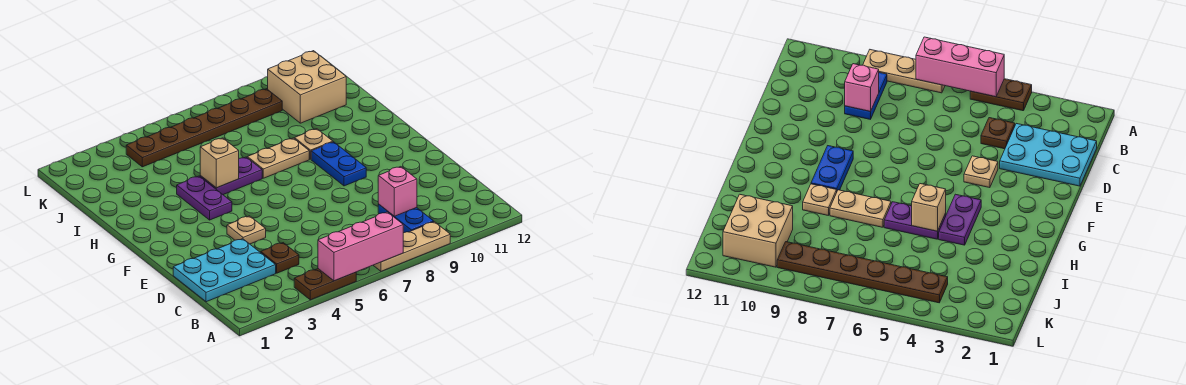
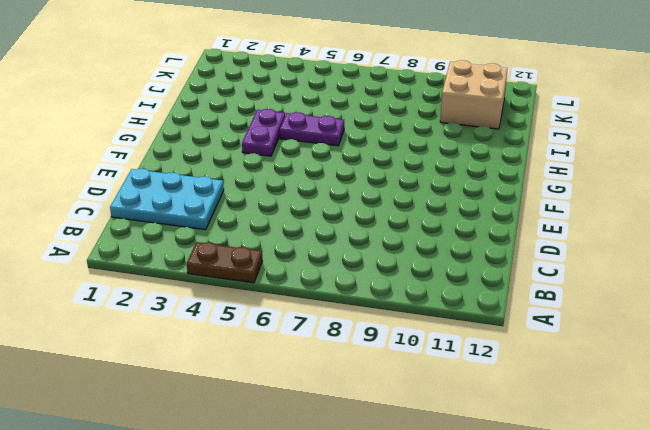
none -> tan plate A7:A9 level 1
none -> blue plate B9:C9 level 1
none -> brown plate C4 level 1

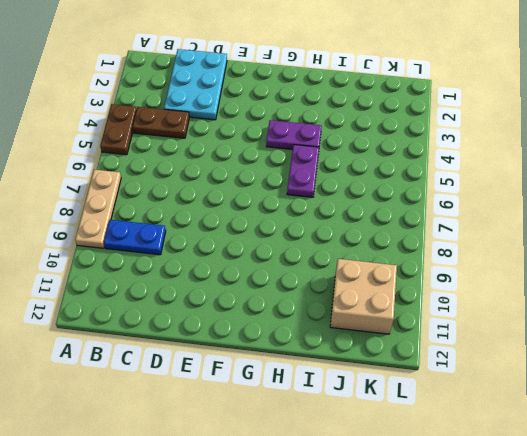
brown plate B4:C4 level 1 -> brown plate C4 level 1
none -> tan plate E4 level 1
none -> blue plate F9:G9 level 1
none -> tan plate H7:H8 level 1

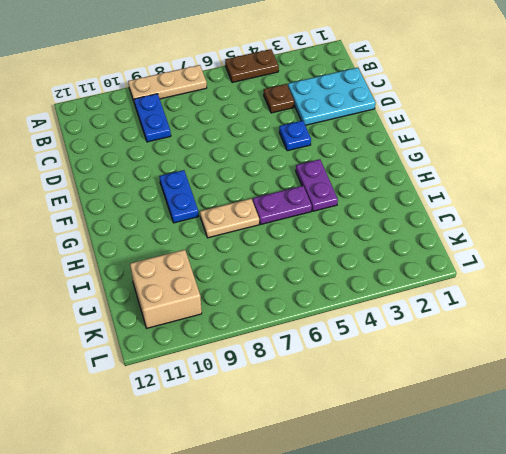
blue plate E4 level 1 -> tan plate E4 level 1
none -> tan plate H9 level 1
none -> brown plate K4:K9 level 1
none -> pink brick A5:A7 level 2

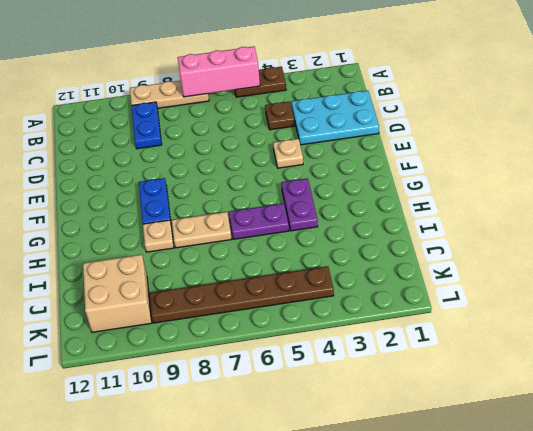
none -> pink brick C9 level 2
none -> tan brick H5 level 2

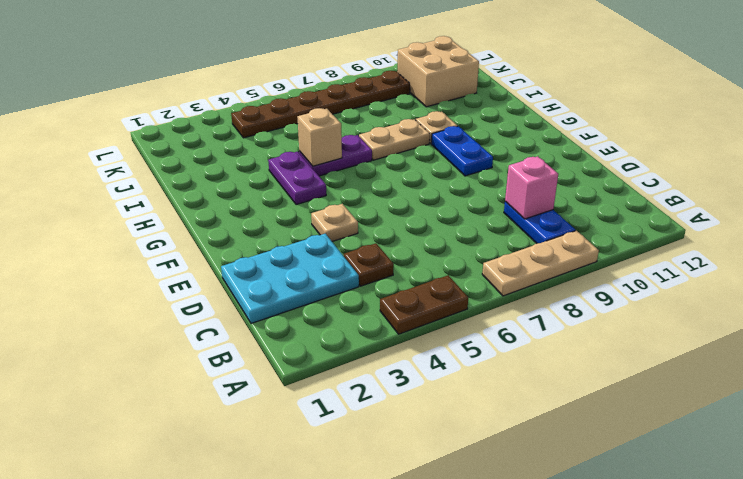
none -> pink brick A5:A7 level 2

